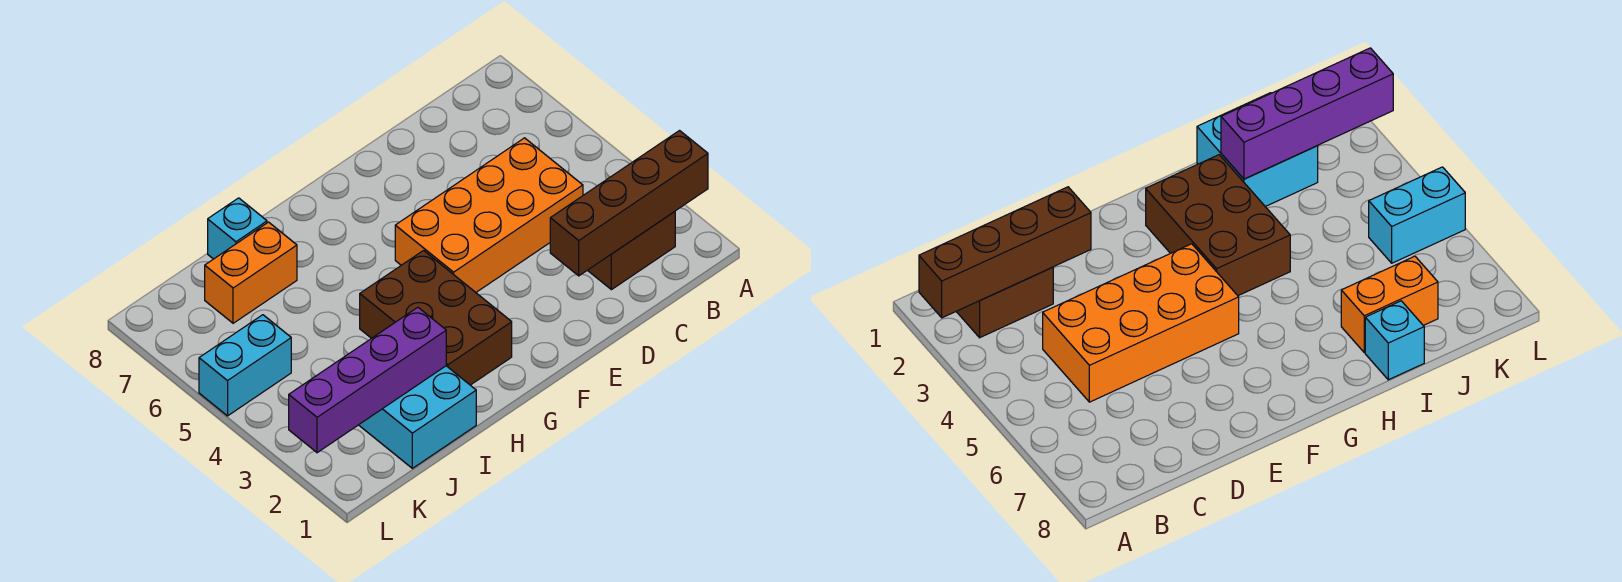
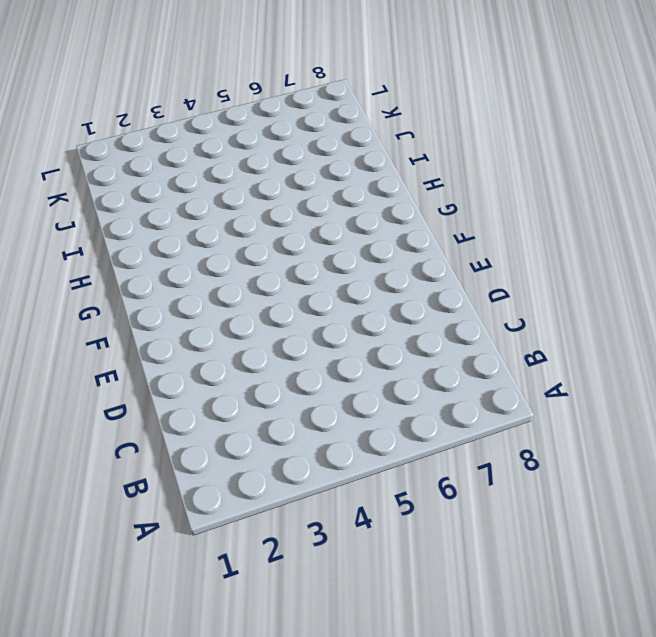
none -> brown brick B2:C2 level 1
none -> orange brick C4:F5 level 1

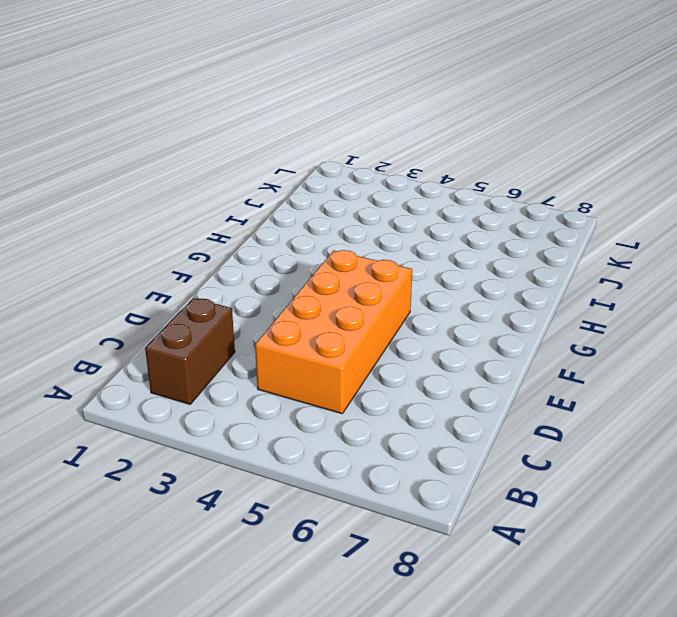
none -> brown brick G2:H4 level 1
none -> cyan brick I1:J2 level 1

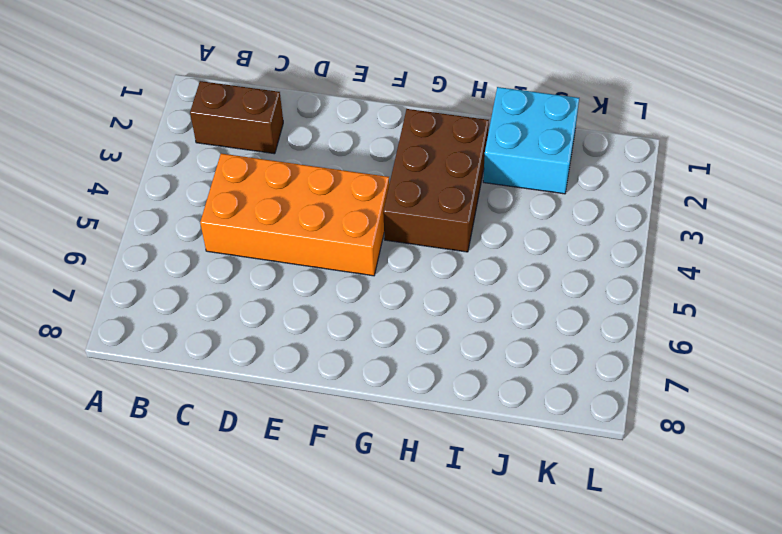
none -> orange brick I7:J7 level 1
none -> cyan brick I8 level 1

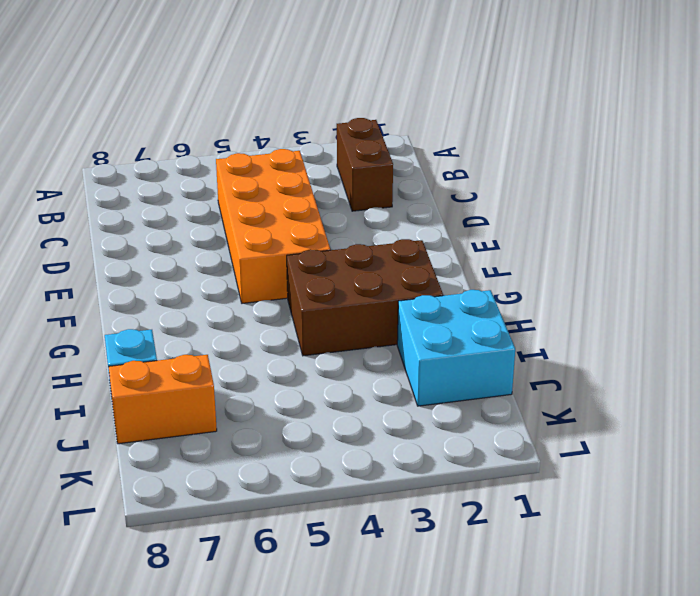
orange brick J7:J8 level 1 -> orange brick I7:J7 level 1
none -> cyan brick K5:L5 level 1
none -> brown brick A2:D2 level 2

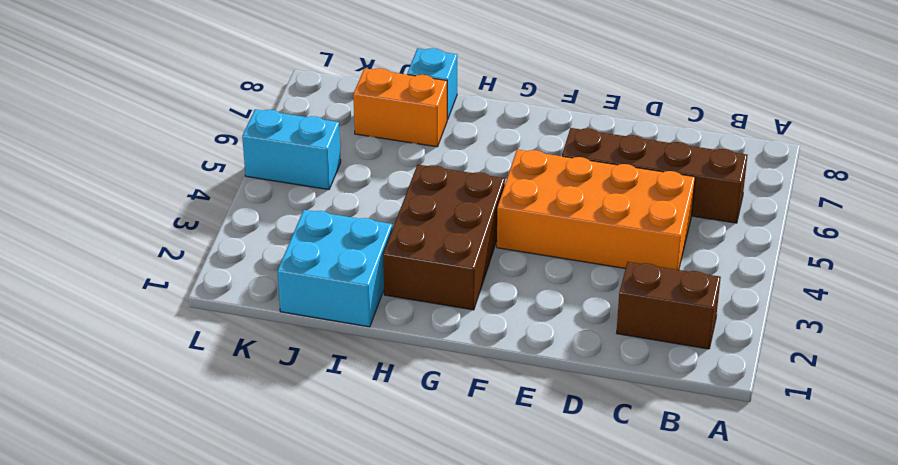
brown brick B6:E6 level 1 -> brown brick A2:D2 level 2
none -> purple brick I2:L2 level 2

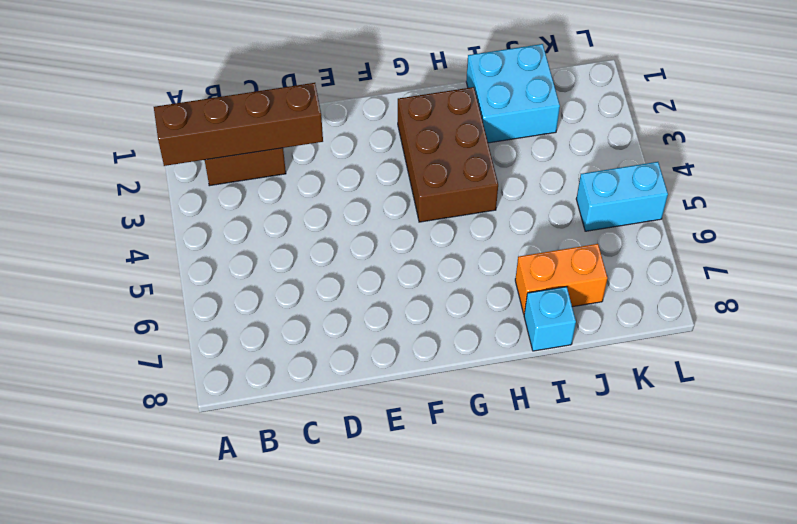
none -> orange brick C4:F5 level 1
none -> purple brick I2:L2 level 2

